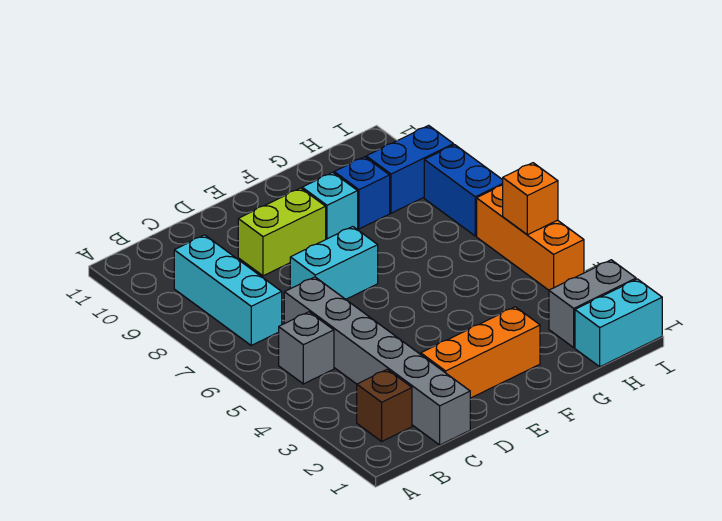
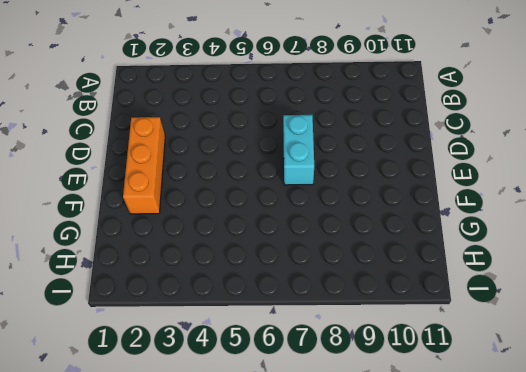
none -> brown brick B2 level 1
none -> grey brick B5 level 1
none -> cyan brick B7:B9 level 1

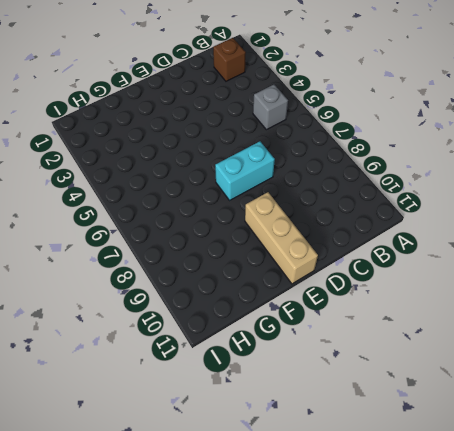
tan brick E9:E11 level 1 -> lime brick D9:E9 level 1
none -> cyan brick B7:B9 level 1
none -> grey brick C1:C6 level 1
none -> orange brick D2:F2 level 1

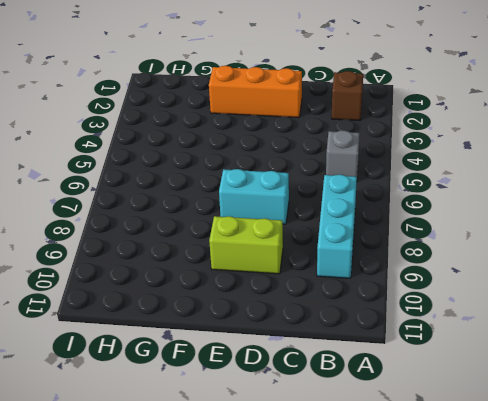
none -> grey brick C1:C6 level 1
none -> cyan brick F9 level 1
none -> blue brick G9 level 1

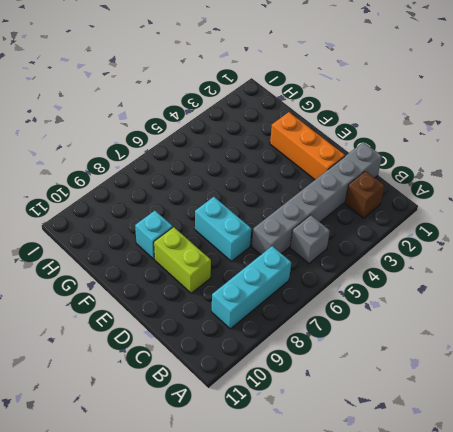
none -> blue brick G9 level 1
none -> cyan brick H1:I1 level 1
none -> grey brick H2:I2 level 1

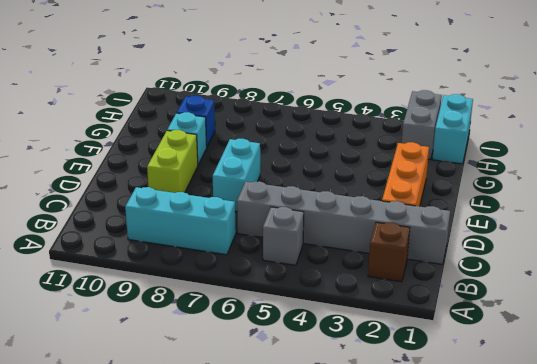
none -> blue brick H9:I9 level 1
none -> orange brick I4:I6 level 1
none -> blue brick I7:I8 level 1

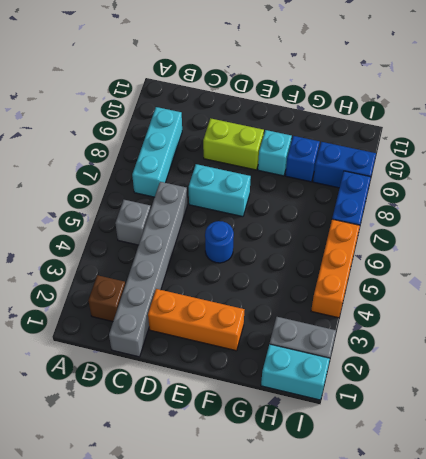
blue round brick E5 level 1 -> none
none -> orange brick I5 level 2

